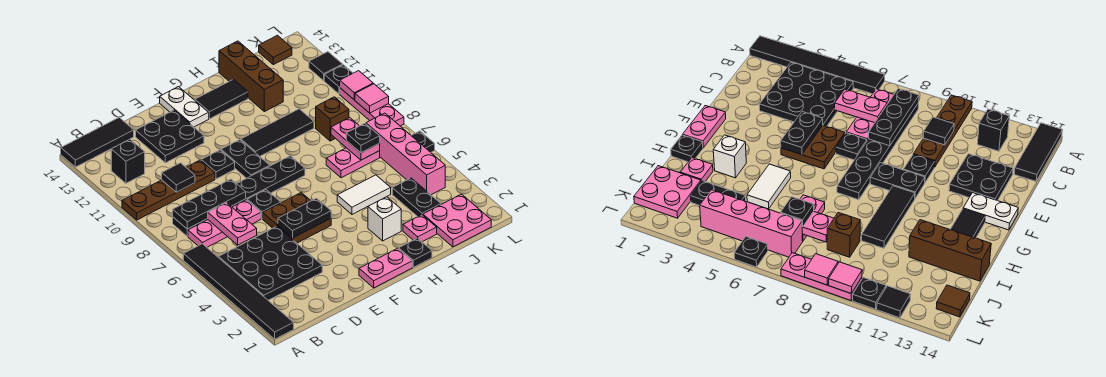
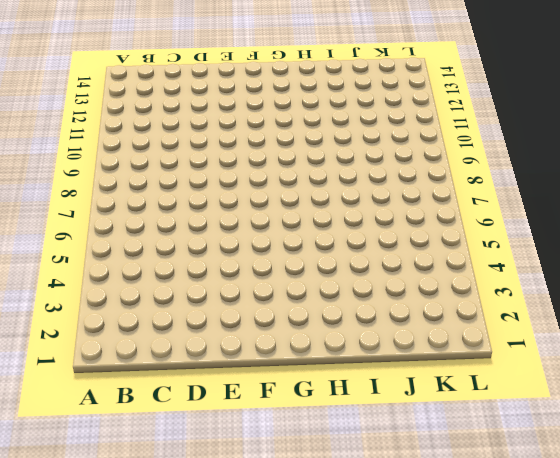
none -> black tile A1:A6 level 1
none -> brown plate A10:D10 level 1
none -> black tile A14:C14 level 1
none -> black plate B3:D5 level 1

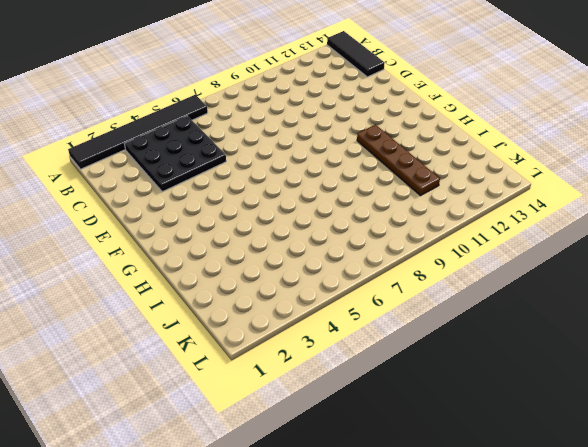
brown plate G11:J11 level 1 -> brown plate A10:D10 level 1
none -> pink plate B7:D7 level 1
none -> black plate B8:G8 level 1
none -> black brick B12 level 1
none -> black plate D12:E13 level 1

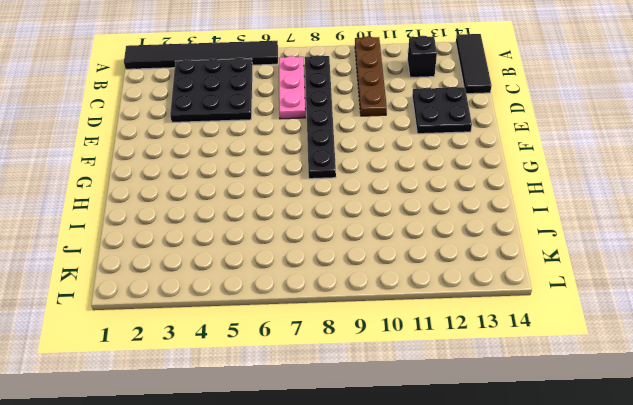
none -> brown plate E5:F6 level 1
none -> black plate E7 level 1
none -> black plate E10 level 1
none -> pink plate F1:G1 level 1

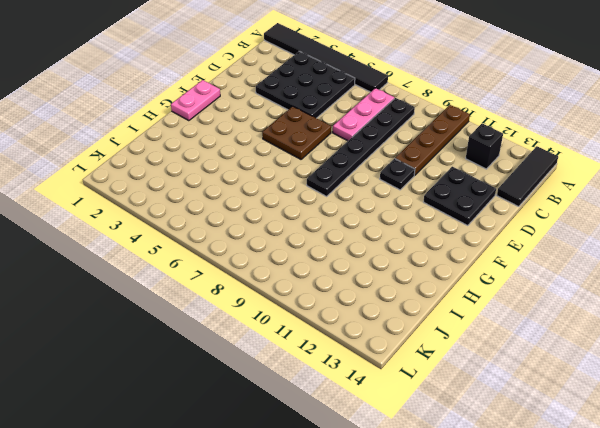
none -> black plate E7 level 1
none -> black plate F9:F10 level 1
none -> white plate F13:F14 level 1
none -> black tile G10:I10 level 1

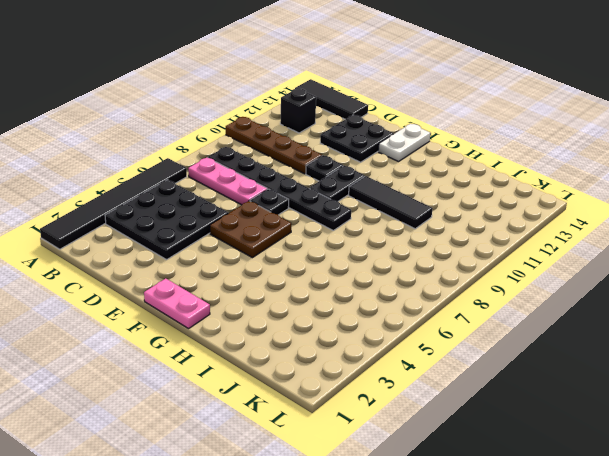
none -> black tile G13:H13 level 1
none -> black plate H1 level 1
none -> white brick H3 level 1
none -> white tile H5:I5 level 1

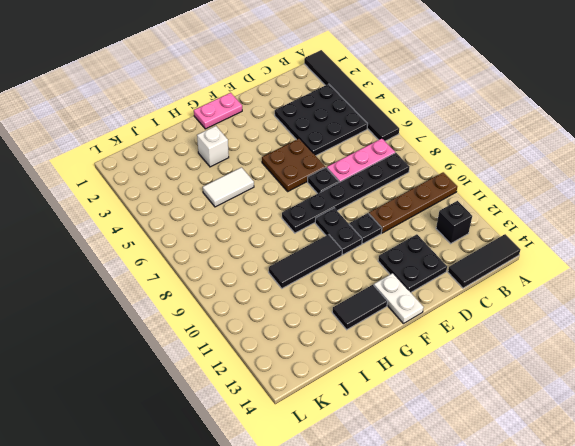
none -> black plate H1 level 1
none -> pink plate I2 level 1
none -> pink plate I7:J7 level 1
none -> brown brick I12:I14 level 1

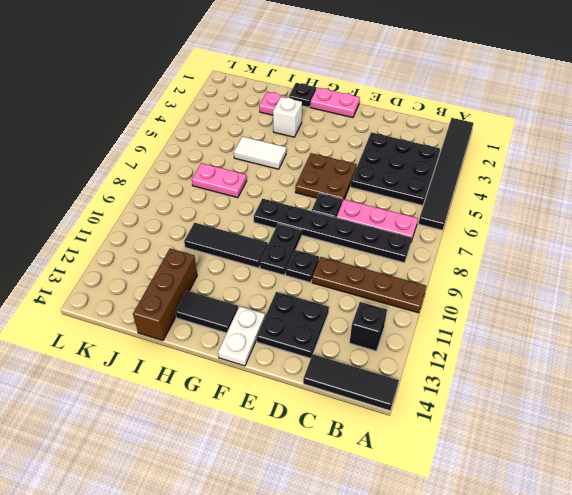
none -> pink plate J1:K2 level 1
none -> black plate J3:J4 level 1
none -> brown brick J9 level 1
none -> pink brick K4:K7 level 1

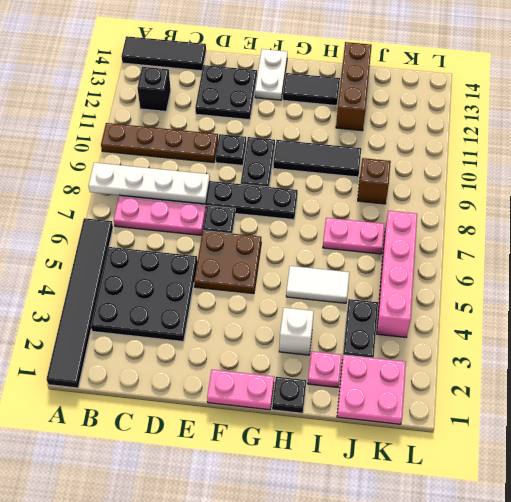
white plate A8:D8 level 2 -> black plate B8:D8 level 2
none -> brown tile K14 level 1
none -> black plate L6 level 1
none -> pink plate L8:L10 level 1
none -> black plate L11 level 1

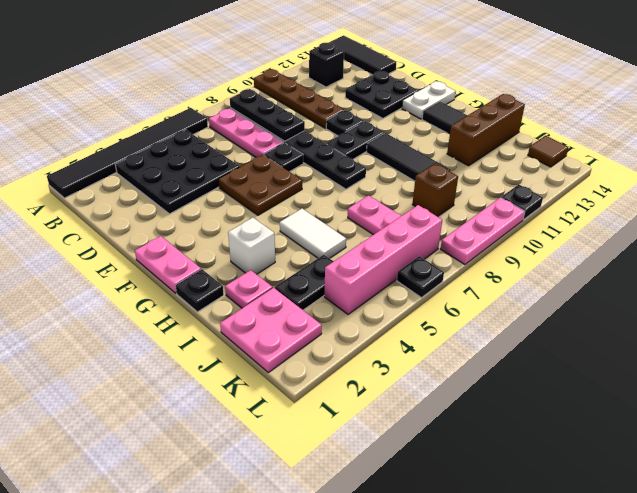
none -> black tile L12 level 1
none -> pink plate C6:C7 level 2
none -> black tile C10 level 2
none -> black plate E5:F5 level 2

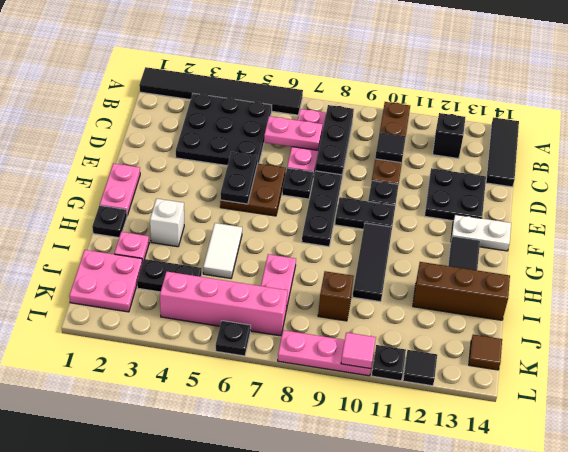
none -> pink plate J7:J8 level 2
none -> pink tile L9 level 2
none -> black plate J7 level 3

